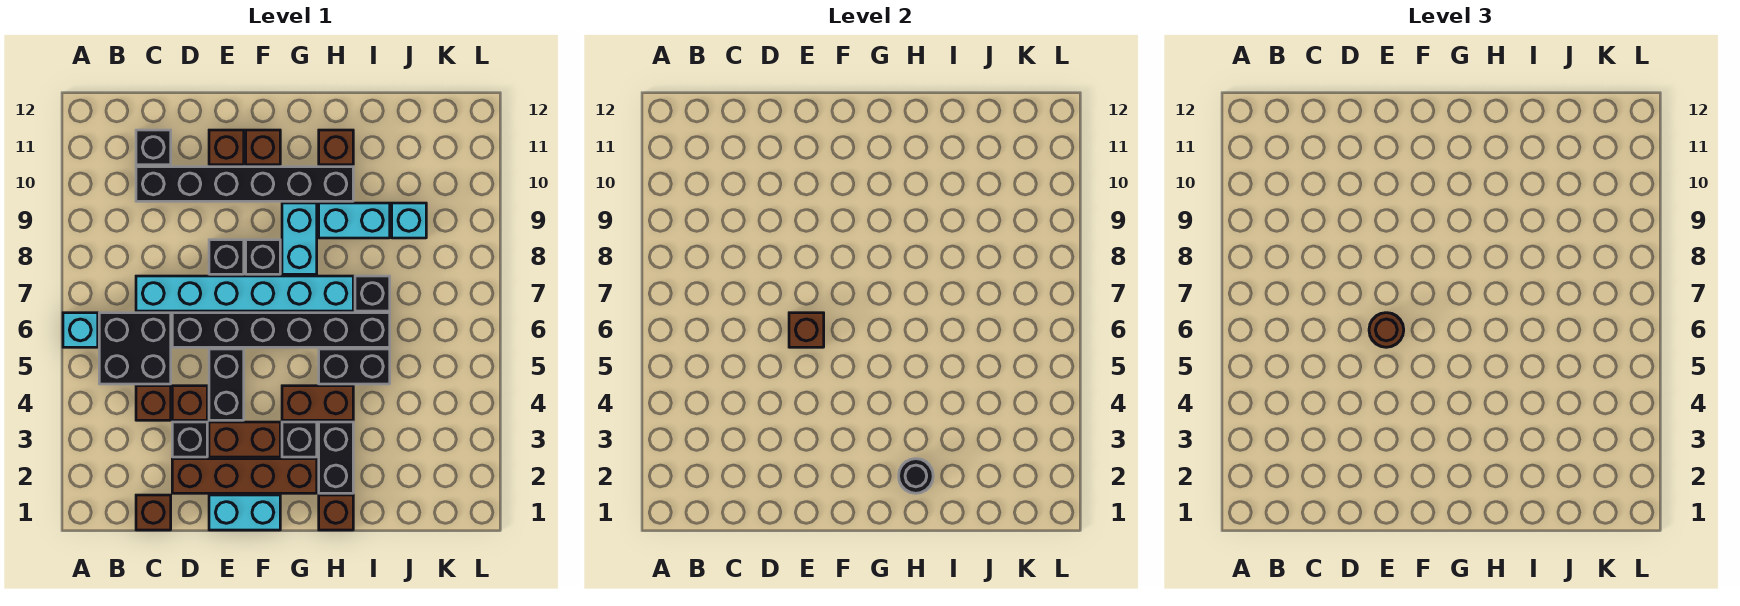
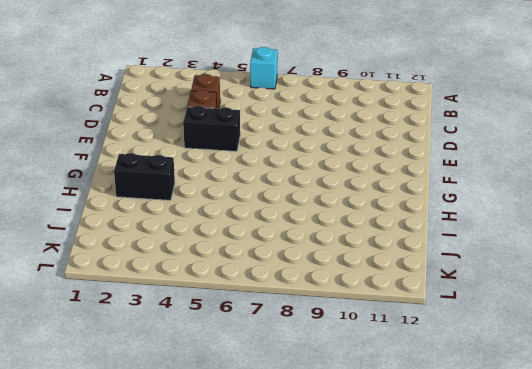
none -> black brick B5:C6 level 1
none -> brown brick C1 level 1
none -> cyan brick C7:H7 level 1
none -> black brick C10:H10 level 1

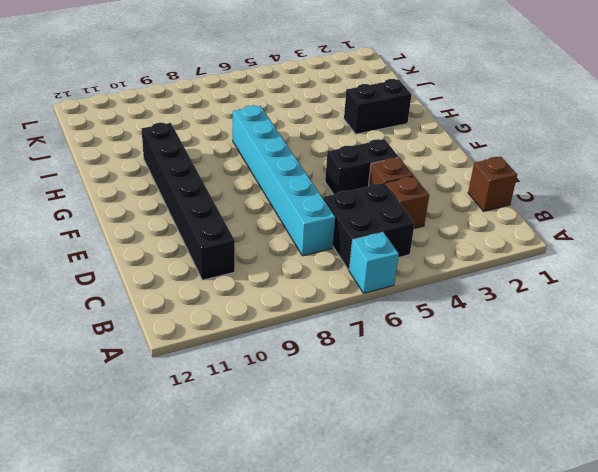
none -> black brick C11 level 1
none -> brown brick D2:G2 level 1
none -> black brick D3 level 1
none -> black brick D6:I6 level 1

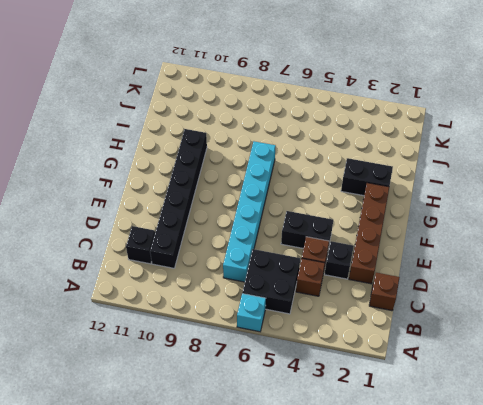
none -> black brick D6:I6 level 1
none -> cyan brick E1:F1 level 1
none -> brown brick E3:F3 level 1
none -> black brick E8 level 1

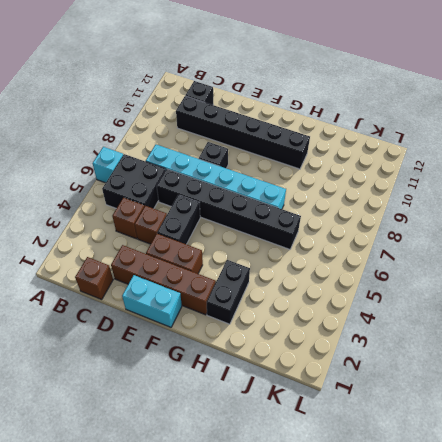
none -> black brick D3 level 1
none -> brown brick E11 level 1
none -> black brick F8 level 1
none -> brown brick F11 level 1

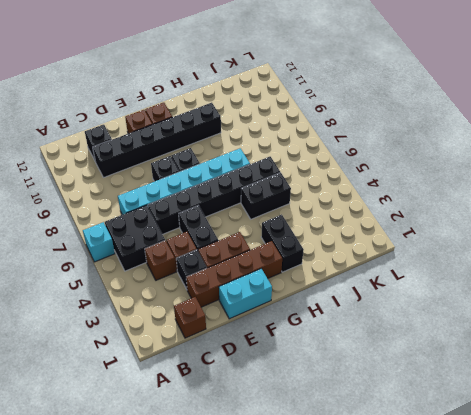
none -> black brick G3 level 1
none -> brown brick G4:H4 level 1
none -> cyan brick G8:G9 level 1
none -> brown brick H1 level 1

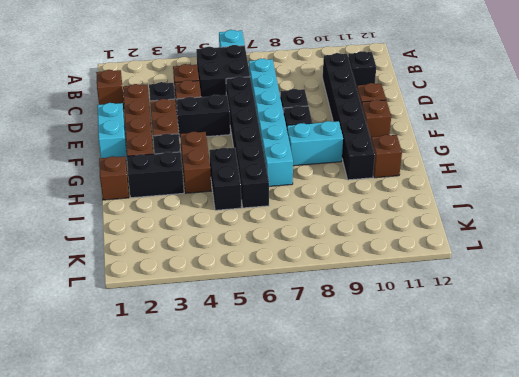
none -> cyan brick H9:I9 level 1
none -> black brick I7 level 1
none -> cyan brick J9 level 1
none -> brown brick E6 level 2

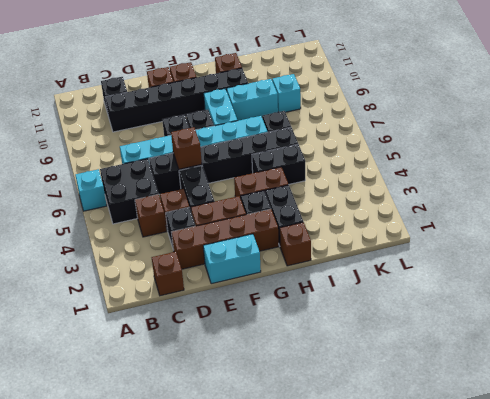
none -> black round brick H2 level 2
none -> brown round brick E6 level 3

